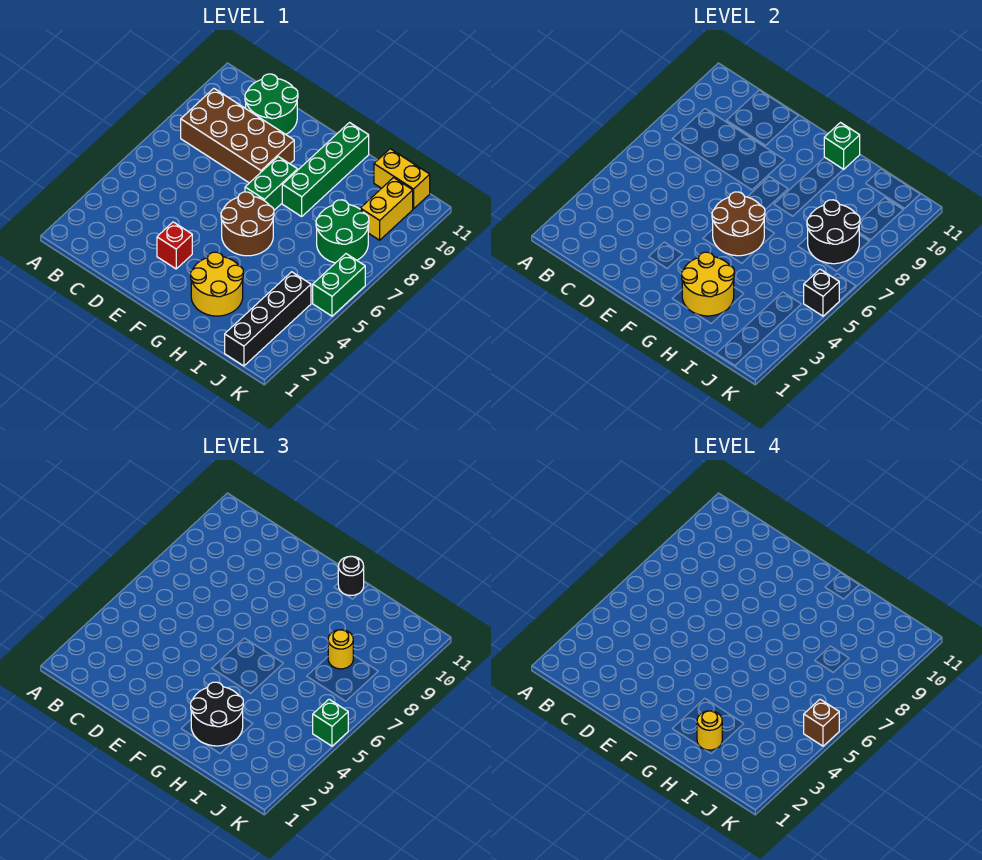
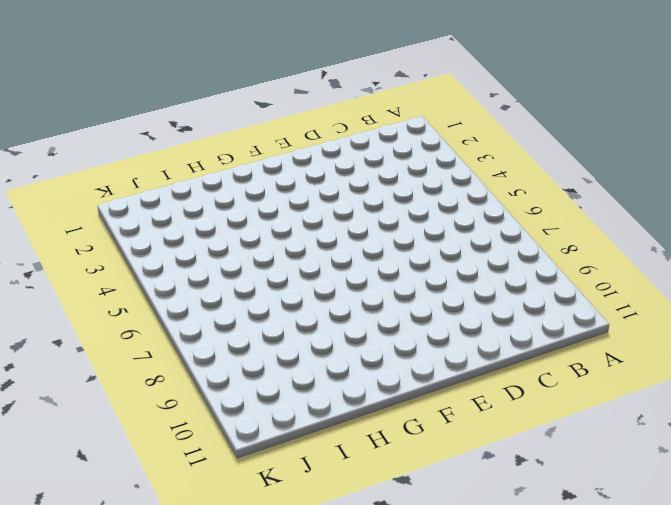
none -> brown brick B8:E9 level 1
none -> green round brick C10:D11 level 1
none -> red brick E3 level 1

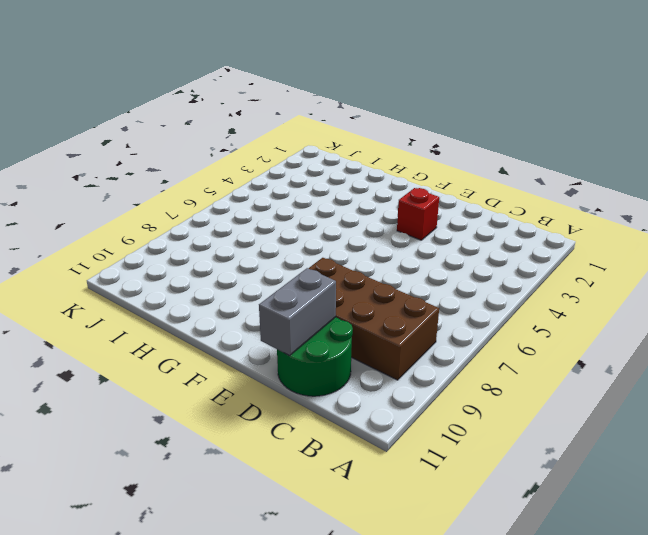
grey brick D10:D11 level 2 -> none
none -> brown round brick F5:G6 level 1
none -> green brick F7:F8 level 1
none -> yellow round brick G2:H3 level 1

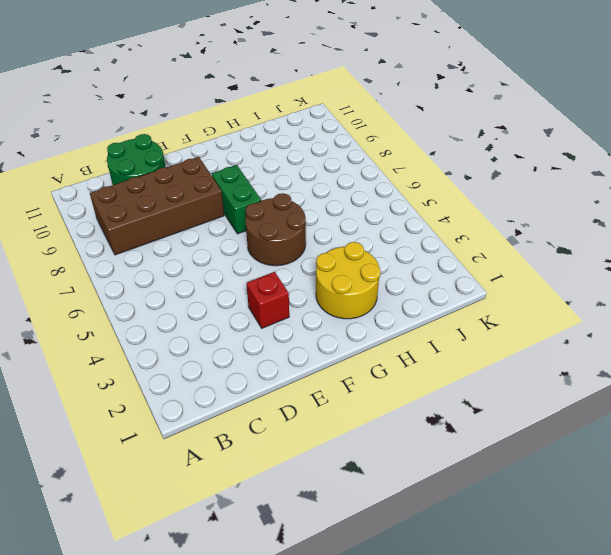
none -> green brick G8:G11 level 1
none -> green round brick I7:J8 level 1
none -> yellow brick I11:J11 level 1

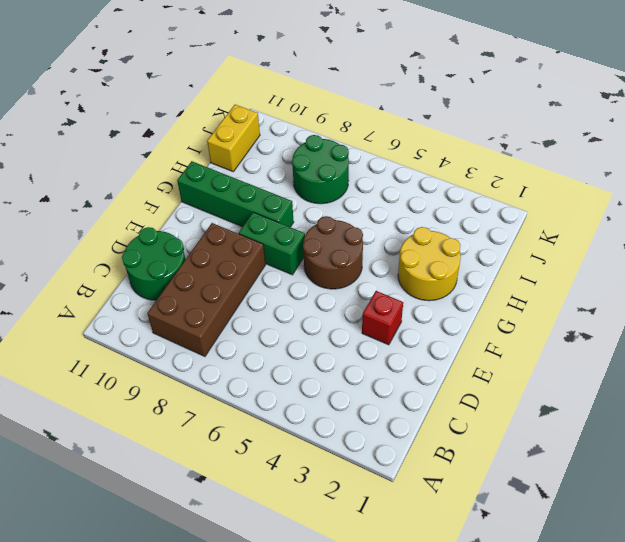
none -> black brick J1:J4 level 1
none -> yellow brick J9:J10 level 1
none -> green brick K5:K6 level 1

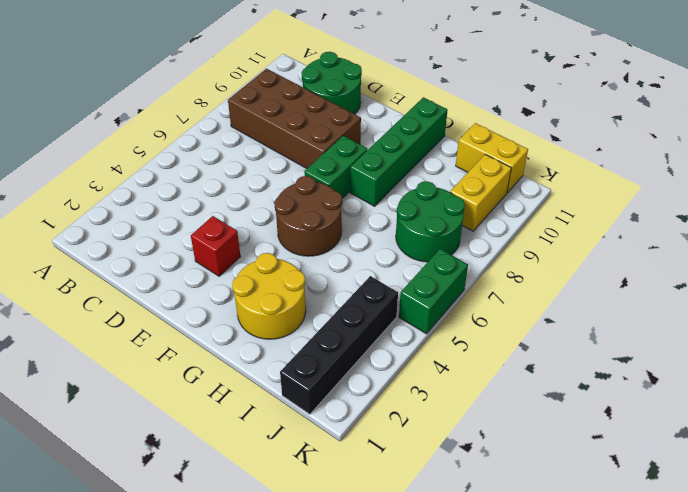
none -> brown round brick F5:G6 level 2
none -> yellow round brick G2:H3 level 2
none -> green brick G11 level 2

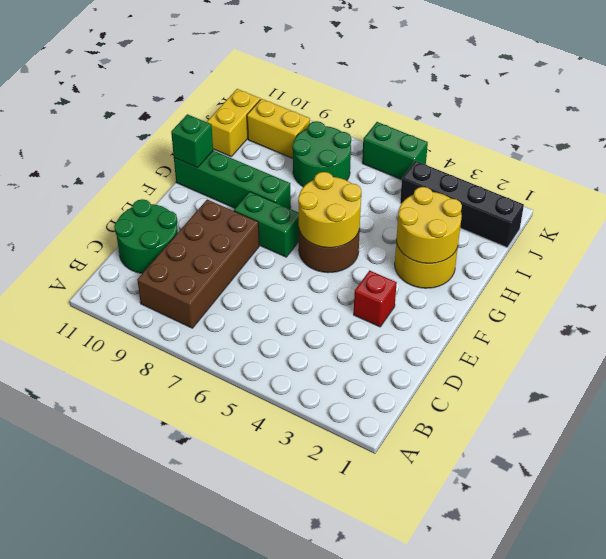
yellow round brick F5:G6 level 2 -> brown round brick F5:G6 level 2
none -> black round brick I7:J8 level 2
none -> black brick K5 level 2
none -> black round brick G2:H3 level 3

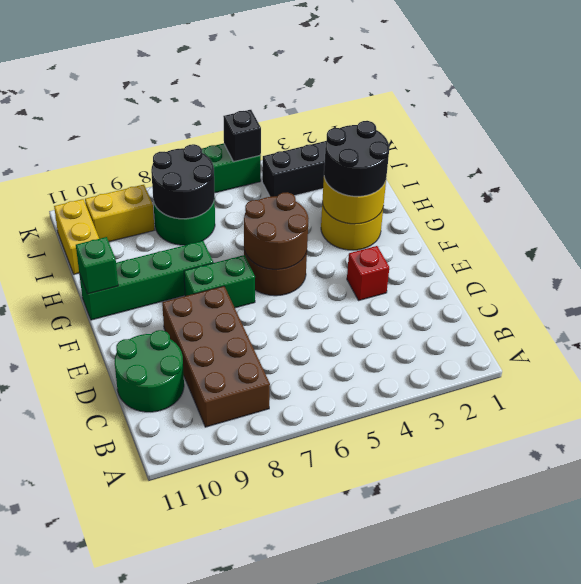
none -> black round brick G11 level 3
none -> yellow round brick I8 level 3
none -> green brick K5 level 3

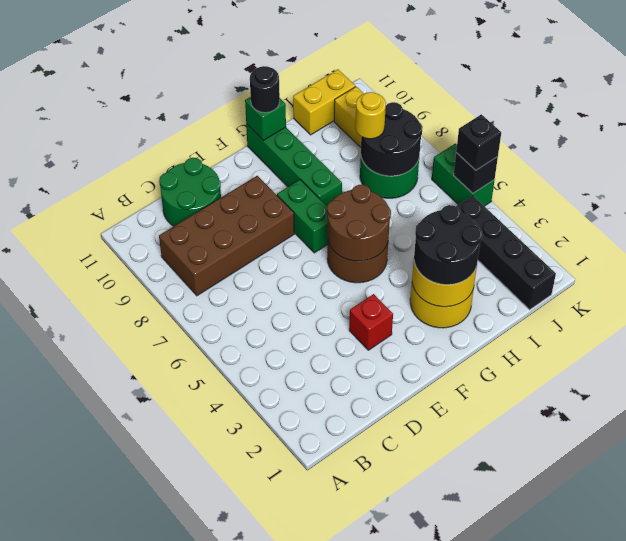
black brick K5 level 3 -> green brick K5 level 3
none -> yellow round brick H2 level 4
none -> brown brick K5 level 4

